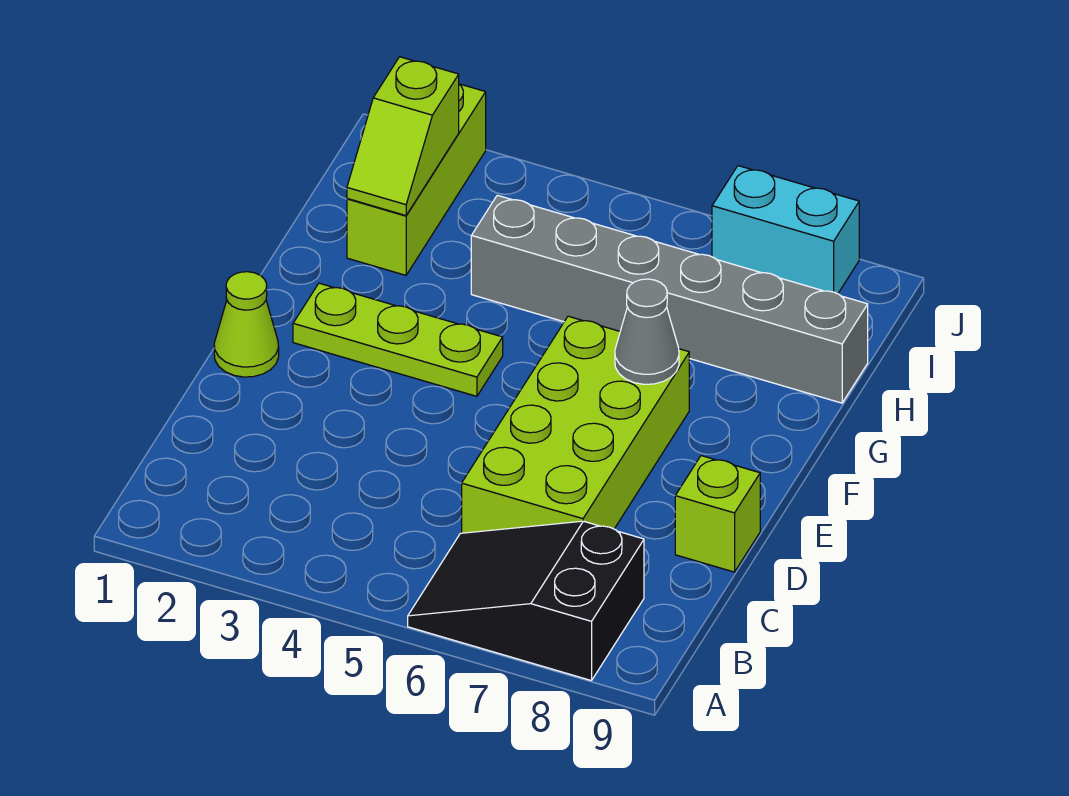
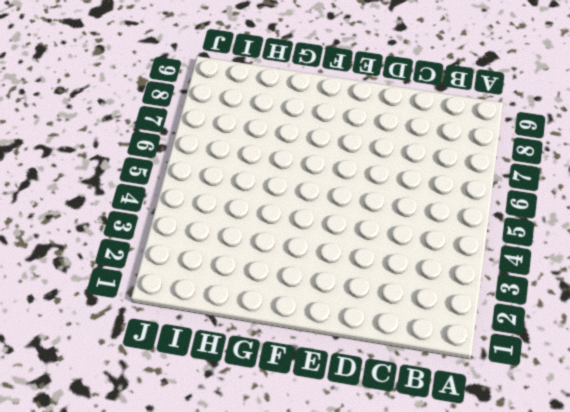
none -> black slope A6:B8 level 1 top 8
none -> lime brick C6:F7 level 1

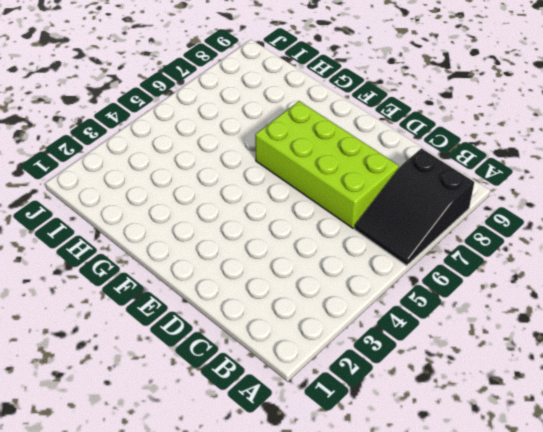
none -> lime brick D9 level 1
none -> lime cone E1 level 1

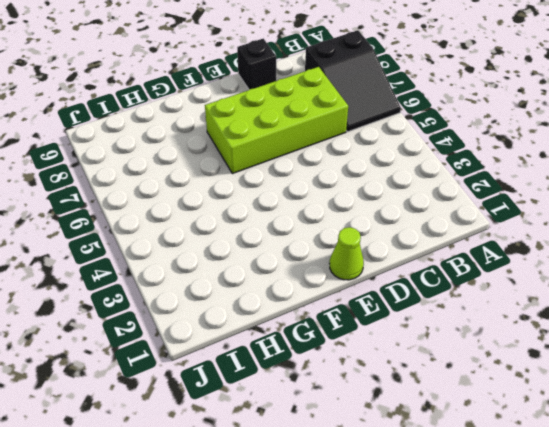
black brick D9 level 1 -> lime brick D9 level 1
none -> lime plate F2:F4 level 1
none -> lime brick H2:J2 level 1

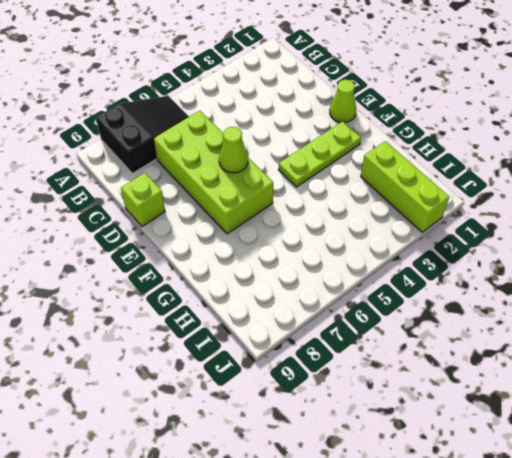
lime cone E6 level 2 -> none
none -> grey brick H4:H9 level 1
none -> cyan brick J7:J8 level 1

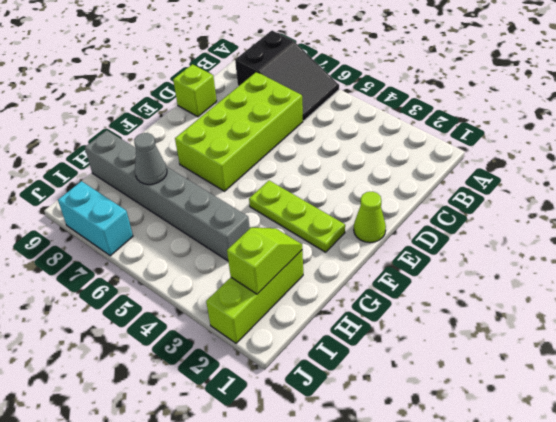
grey cone H7 level 2 -> grey cone F7 level 2

